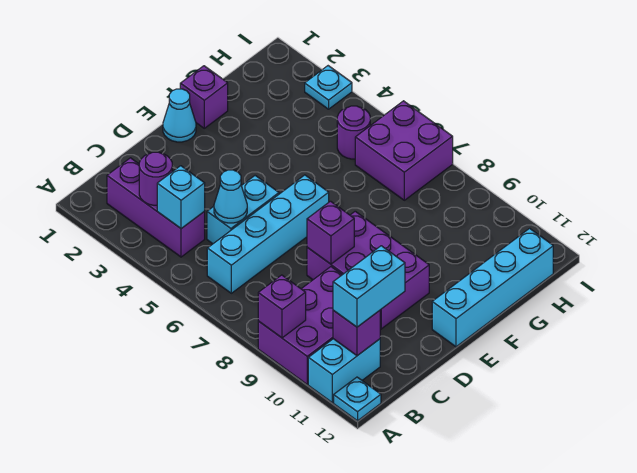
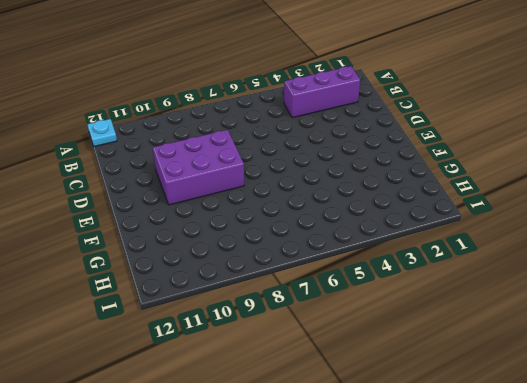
none -> purple brick A9:C10 level 1
none -> cyan brick A11:B11 level 1
none -> cyan brick B6:E6 level 1

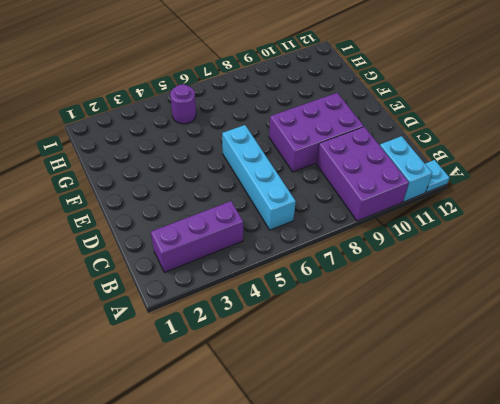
none -> cyan brick C5:D5 level 1
none -> cyan cone E1 level 1
none -> cyan brick E12:H12 level 1

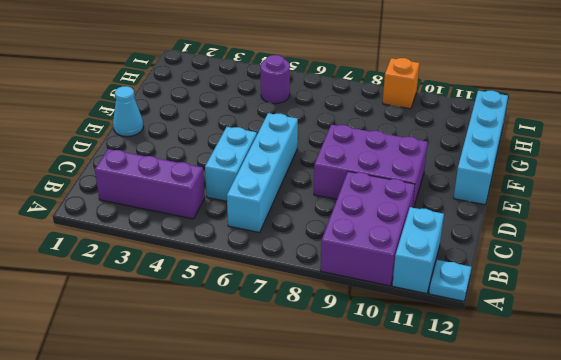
orange brick I9 level 1 -> none
none -> purple brick F1 level 1
none -> purple brick H6:I7 level 1
none -> cyan plate I3 level 1

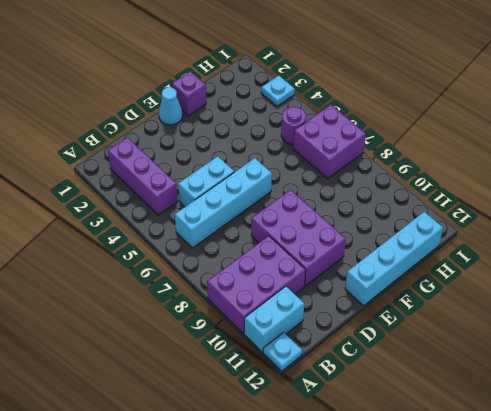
none -> purple brick A9 level 2
none -> purple round brick B3 level 2
none -> cyan brick B4 level 2

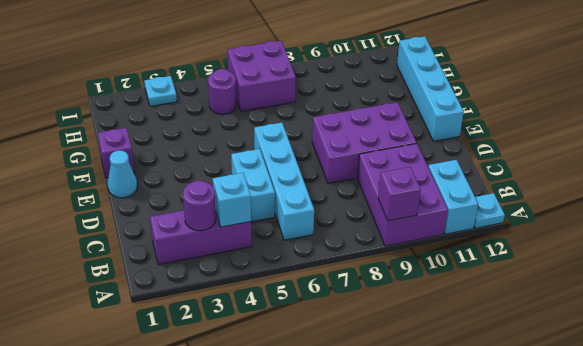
none -> purple brick B11 level 2
none -> cyan cone C5 level 2
none -> purple brick D8 level 2

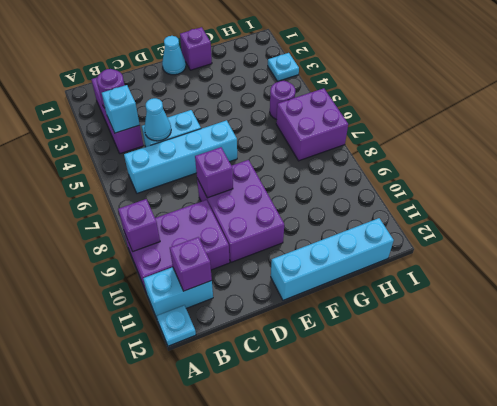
none -> cyan brick B11:C11 level 3

